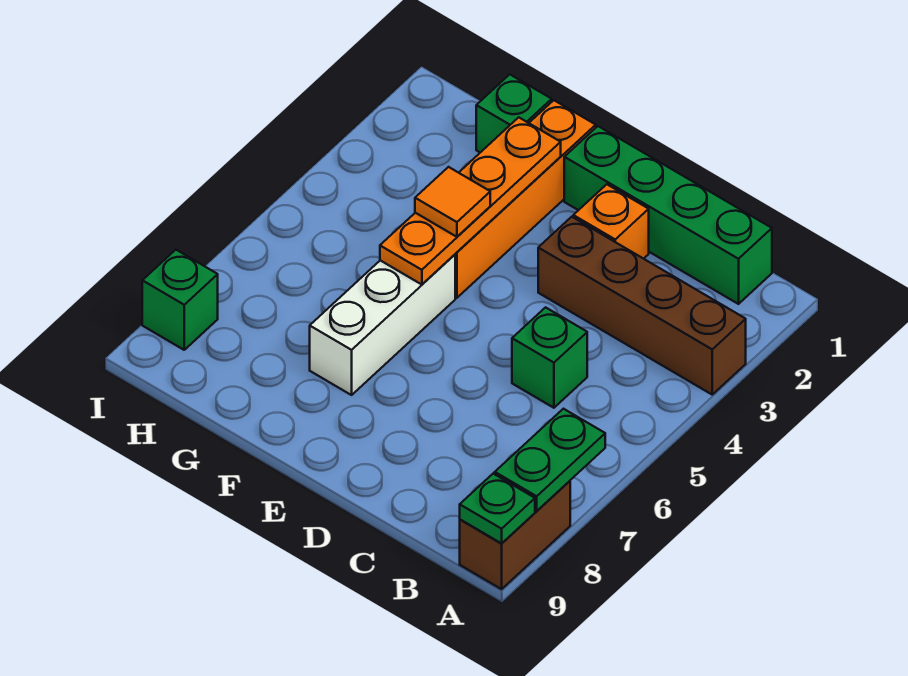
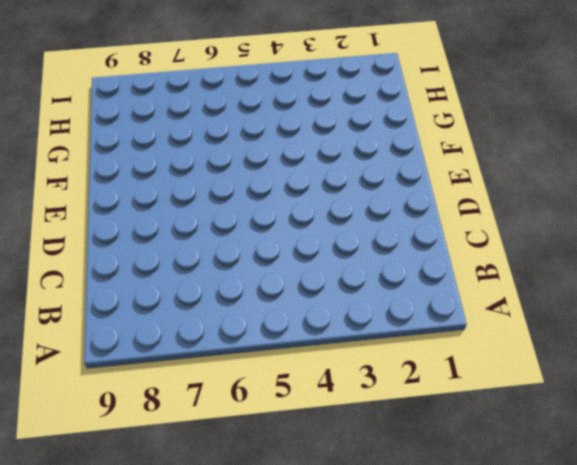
none -> brown brick A3:D3 level 1
none -> brown brick A8:A9 level 1
none -> green brick B1:E1 level 1

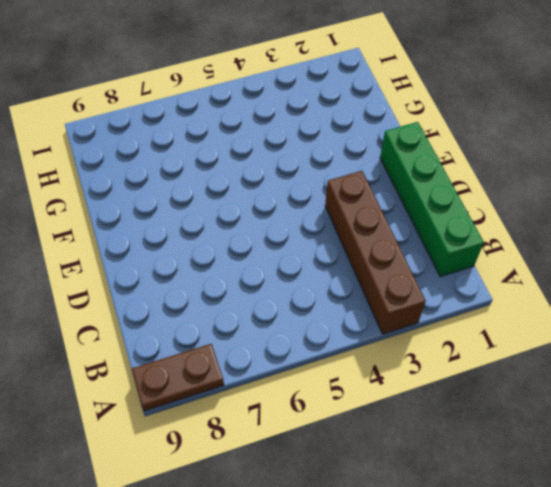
brown plate A8:A9 level 1 -> brown brick A8:A9 level 1
none -> green brick C5 level 1
none -> orange brick D2 level 1
none -> orange brick F1:F4 level 1

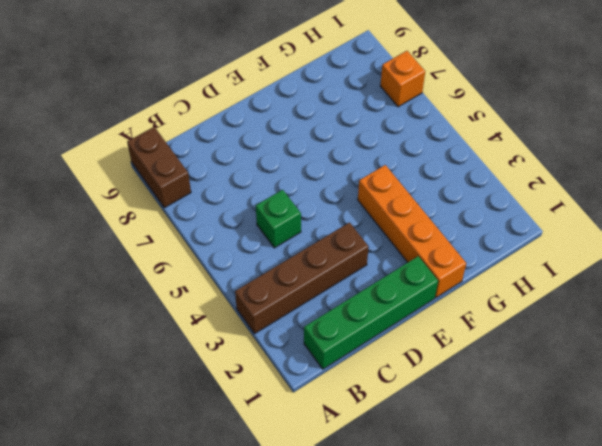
orange brick I7 level 1 -> orange brick D2 level 1
none -> white brick F5:F7 level 1
none -> green brick G1 level 1
none -> green brick I8 level 1

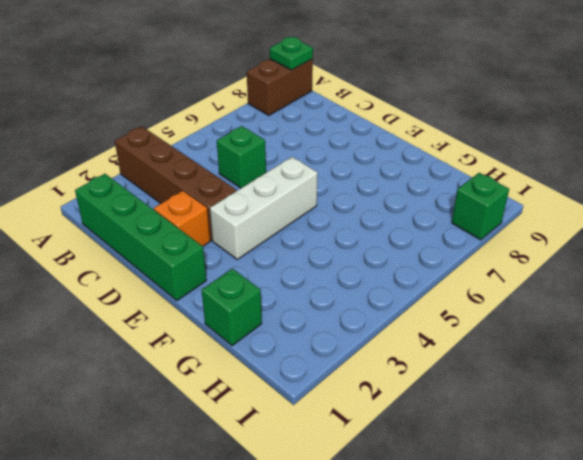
white brick E3:E5 level 1 -> white brick F5:F7 level 1
none -> orange brick F1:F4 level 1
none -> green plate A7:A8 level 2
none -> orange plate F2:F5 level 2

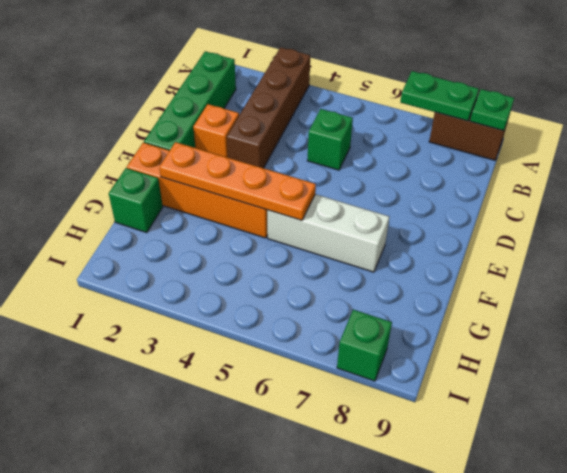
none -> orange tile F4 level 3

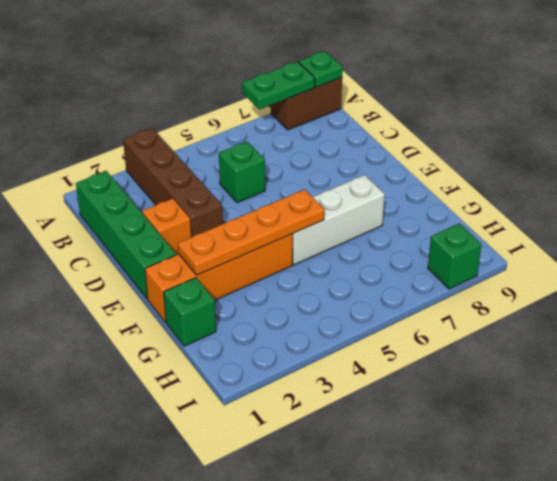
none -> orange tile F4 level 3

